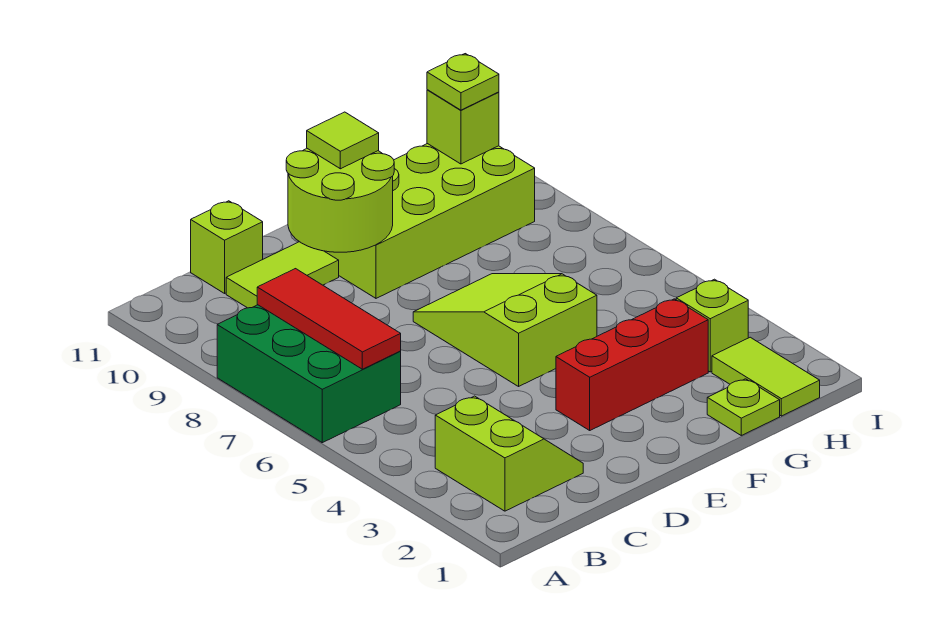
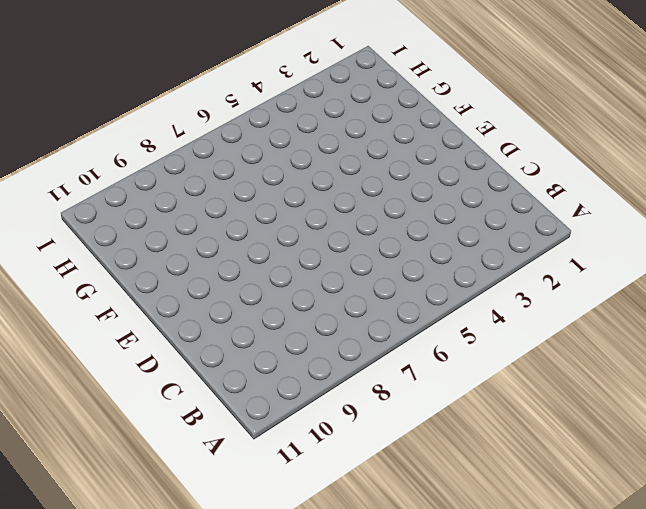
none -> green brick A6:B8 level 1
none -> lime slope B2:C3 level 1 top B
none -> lime tile C10:D10 level 1

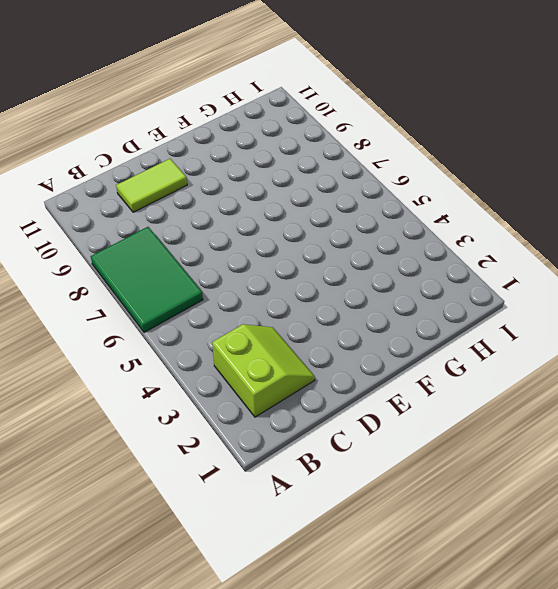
green tile A6:B8 level 1 -> green brick A6:B8 level 1
none -> lime brick C11 level 1
none -> red brick E3:G3 level 1
none -> lime slope E5:F7 level 1 top 5

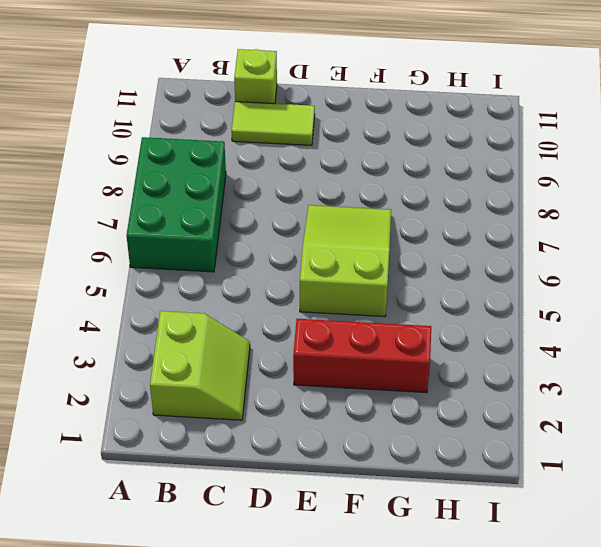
none -> lime brick E9:H10 level 1
none -> lime plate G1 level 1
none -> lime tile H1:H2 level 1

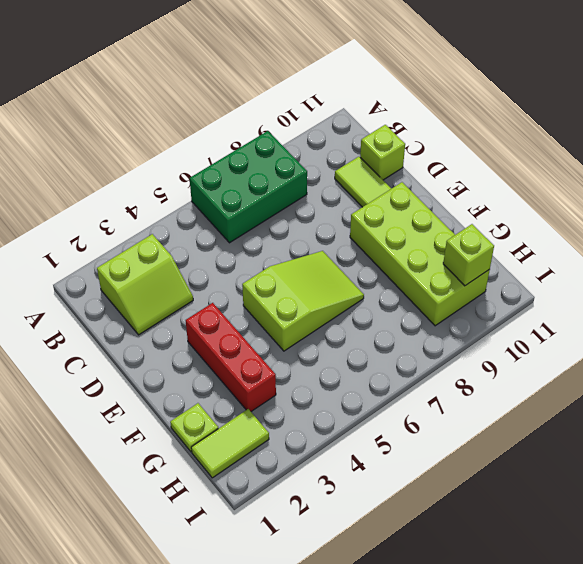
none -> lime brick H3 level 1
none -> red tile B6:B8 level 2
none -> lime round brick D9:E10 level 2

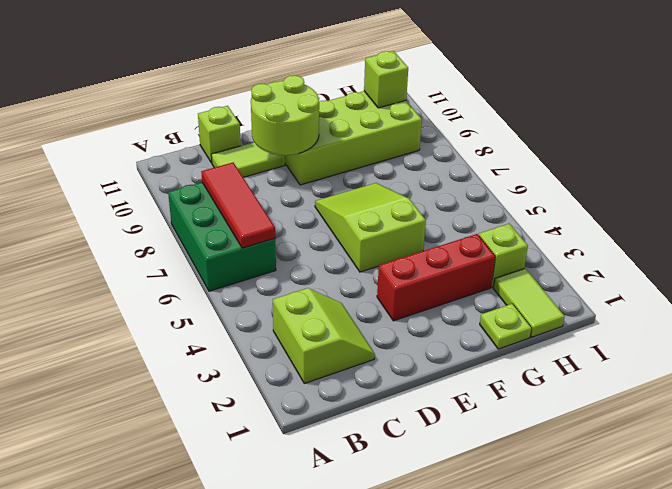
none -> lime tile E10 level 3
none -> lime plate H10 level 3

